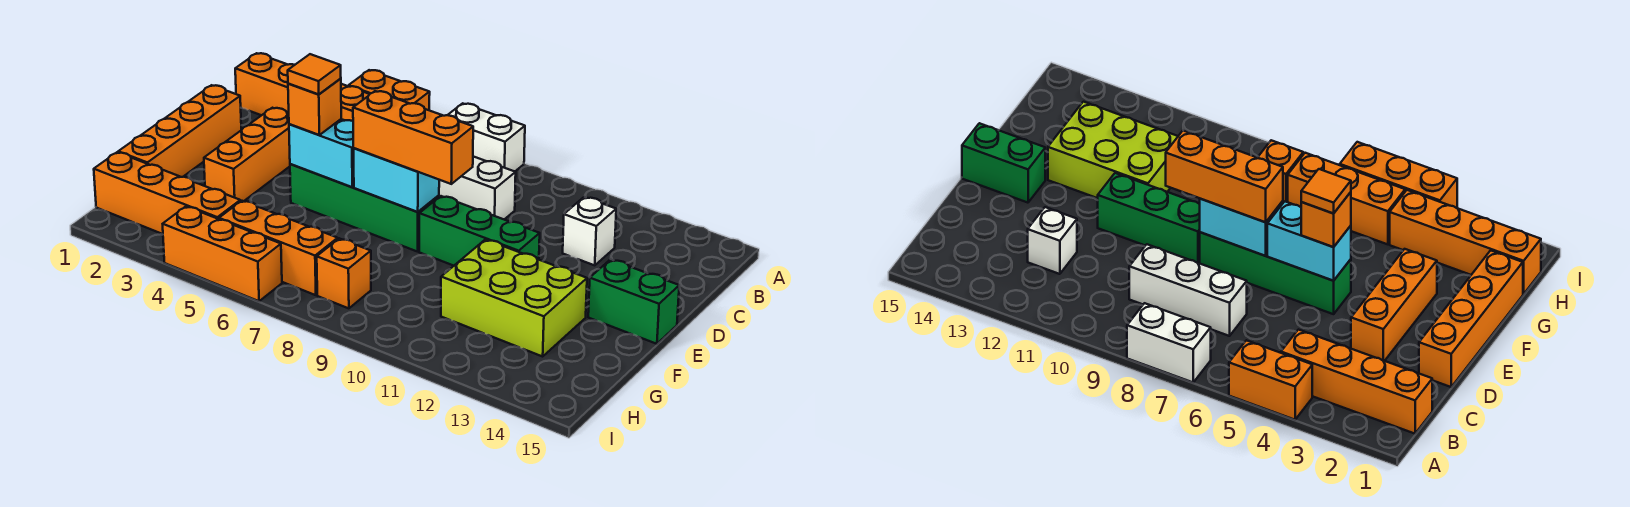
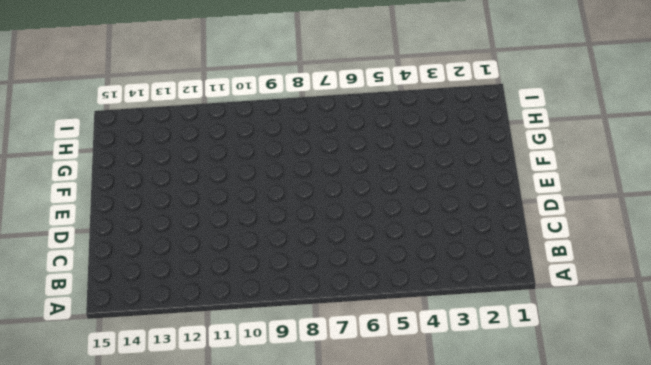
none -> orange brick A4:A5 level 1
none -> white brick A7:A8 level 1
none -> orange brick B1:B4 level 1

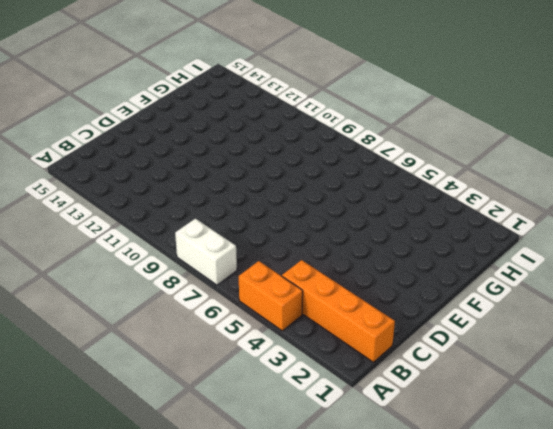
none -> white brick C7:C9 level 1
none -> white brick C12 level 1
none -> orange brick D1:G1 level 1

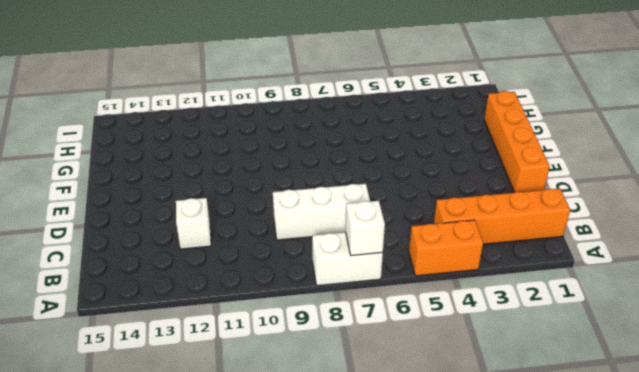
white brick A7 level 2 -> none
none -> orange brick D3:F3 level 1
none -> green brick E5:E8 level 1
none -> green brick E9:E11 level 1

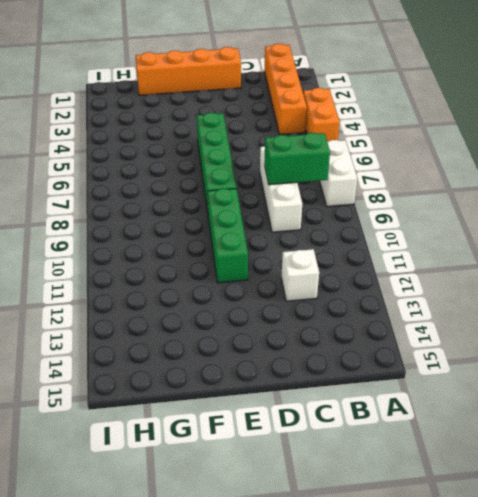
green brick B8:C8 level 2 -> green brick E14:E15 level 1
none -> orange brick D3:F3 level 1
none -> lime brick F11:G13 level 1
none -> orange brick H1:H4 level 1

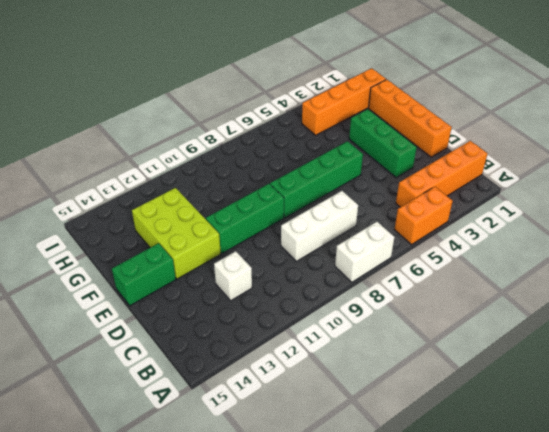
green brick D3:F3 level 1 -> orange brick D3:F3 level 1
lime brick E12:G13 level 1 -> lime brick F11:G13 level 1
none -> orange brick H5:H7 level 1
none -> orange brick H8 level 1
none -> orange brick I4:I6 level 1

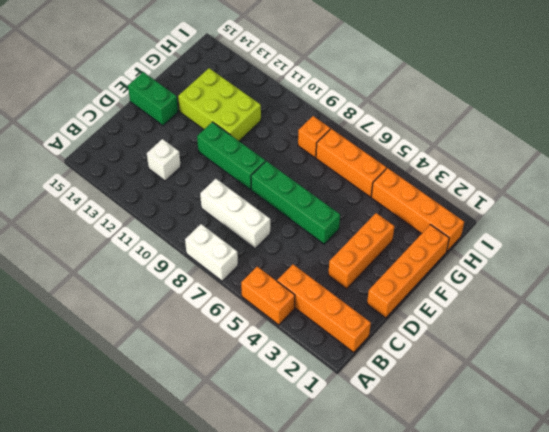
none -> orange brick I4:I6 level 1
none -> cyan brick E5:E6 level 2
none -> cyan brick E7:E8 level 2

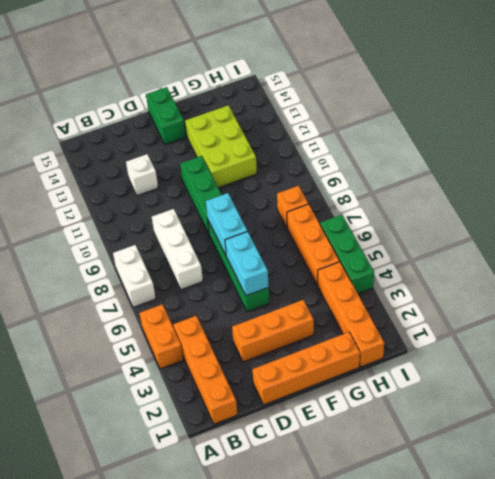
green brick I4:I6 level 1 -> orange brick I4:I6 level 1
none -> orange brick E5 level 3
none -> orange brick E7:E9 level 3
none -> orange tile E5 level 4

